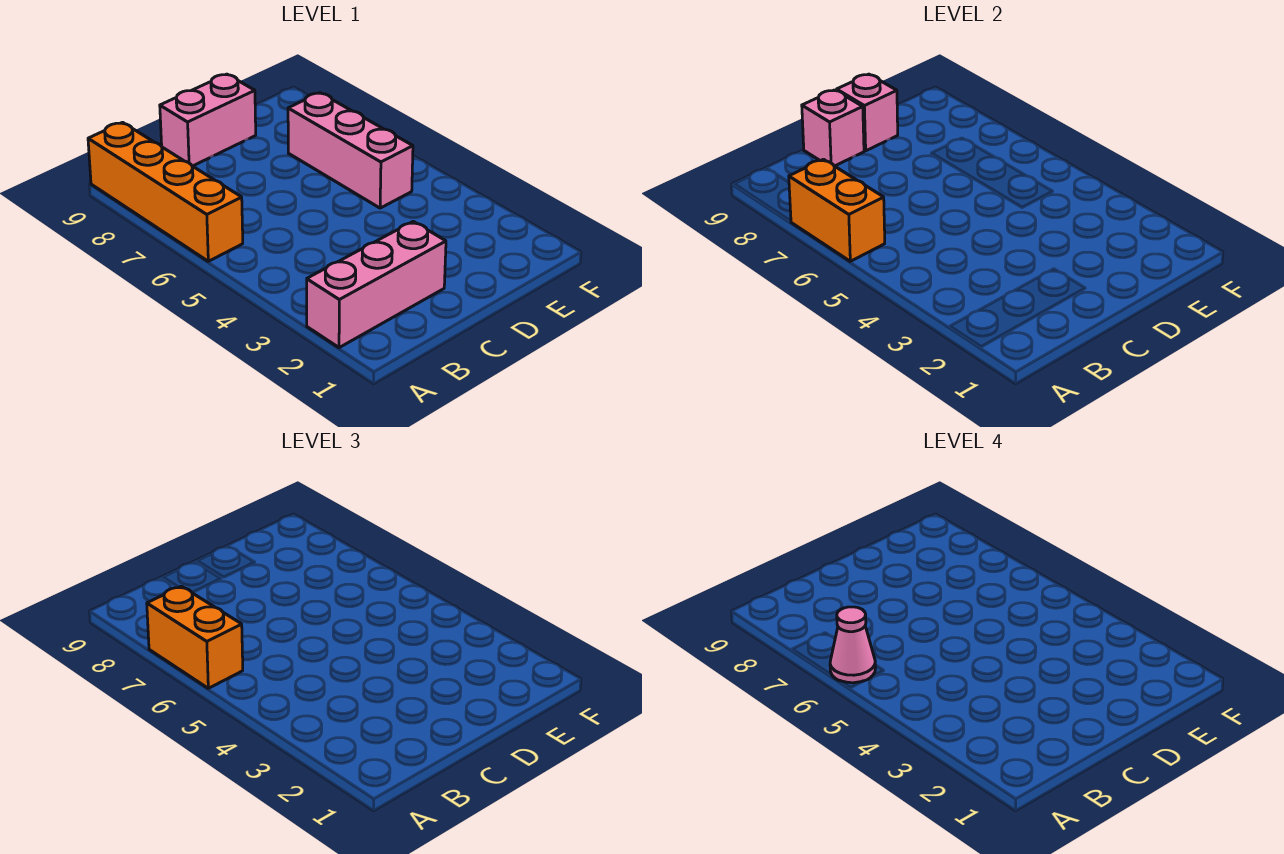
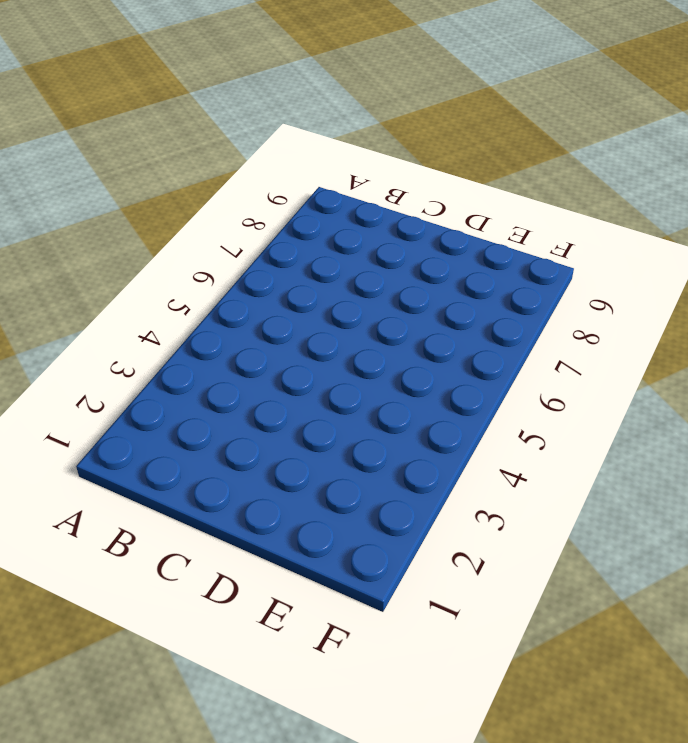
none -> pink brick A2:C2 level 1
none -> orange brick A6:A9 level 1

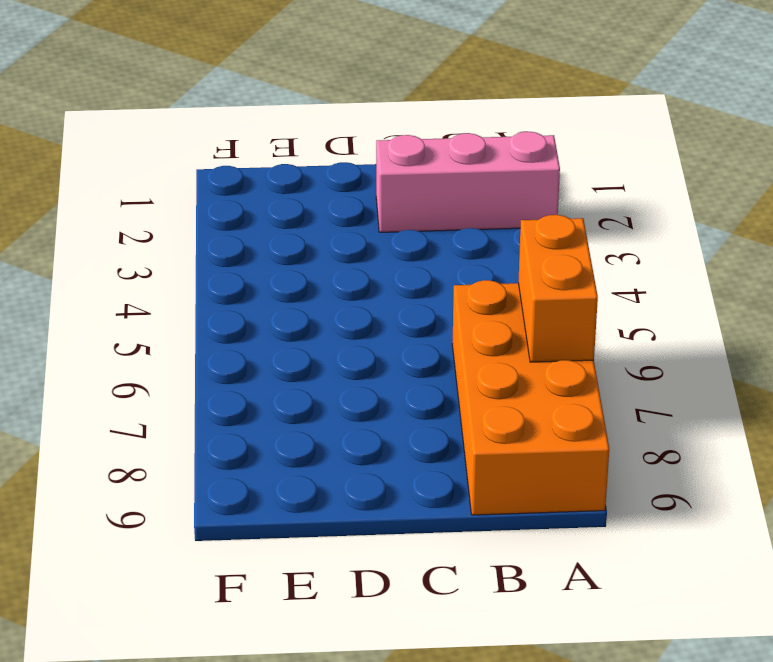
orange brick A6:B9 level 1 -> orange brick A6:A9 level 1
none -> pink brick C9:D9 level 1
none -> pink brick E5:E7 level 1

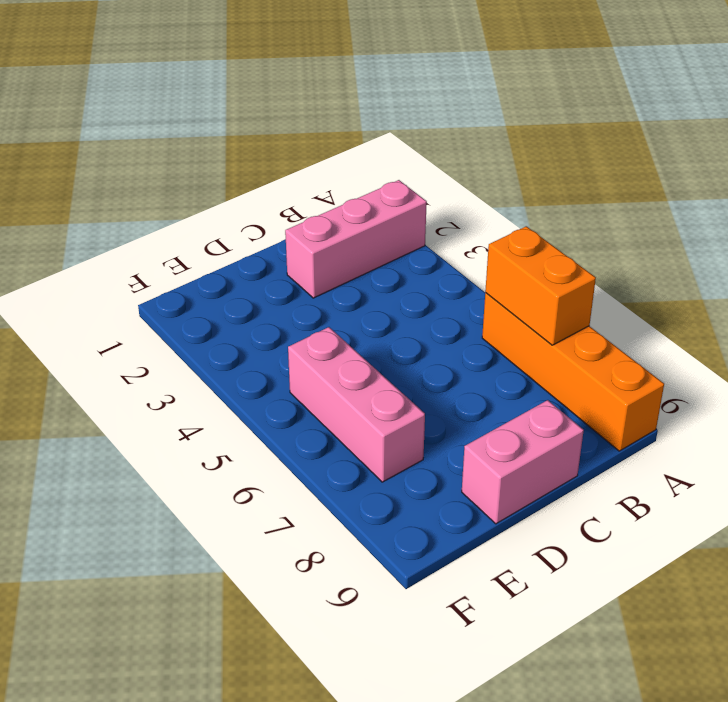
none -> pink brick C9 level 2
none -> pink brick D9 level 2

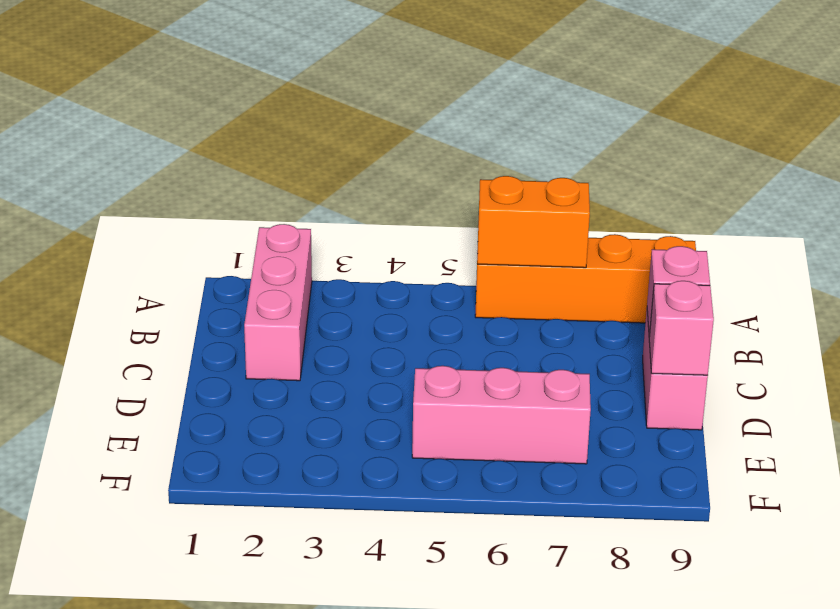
none -> orange brick A6:A7 level 3
none -> pink cone A6 level 4

